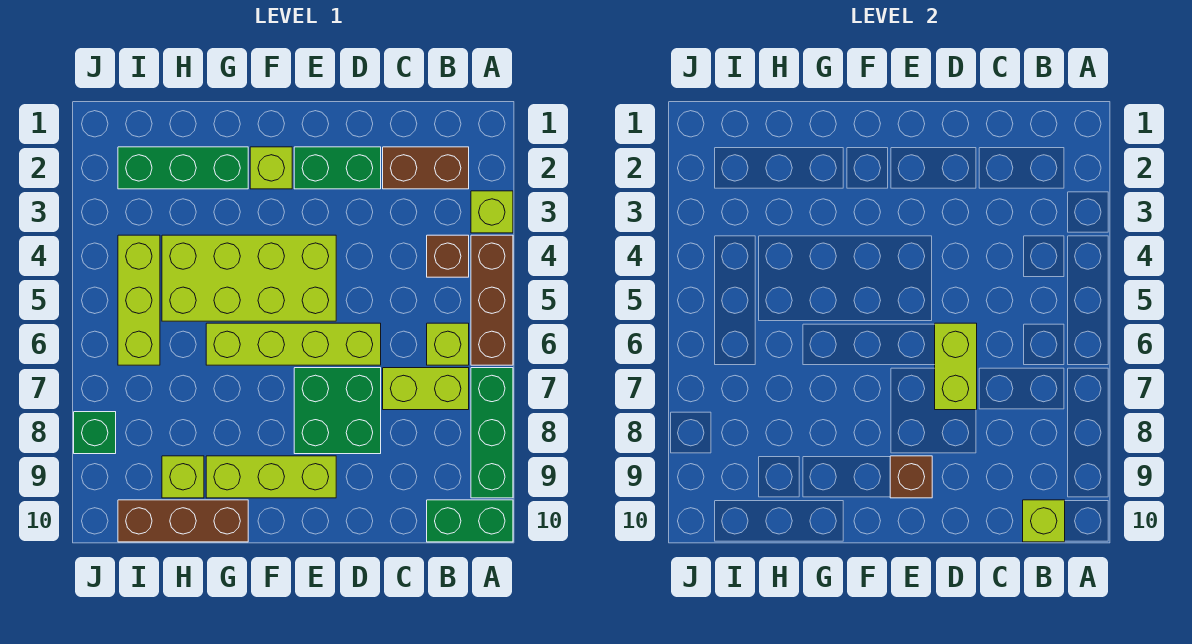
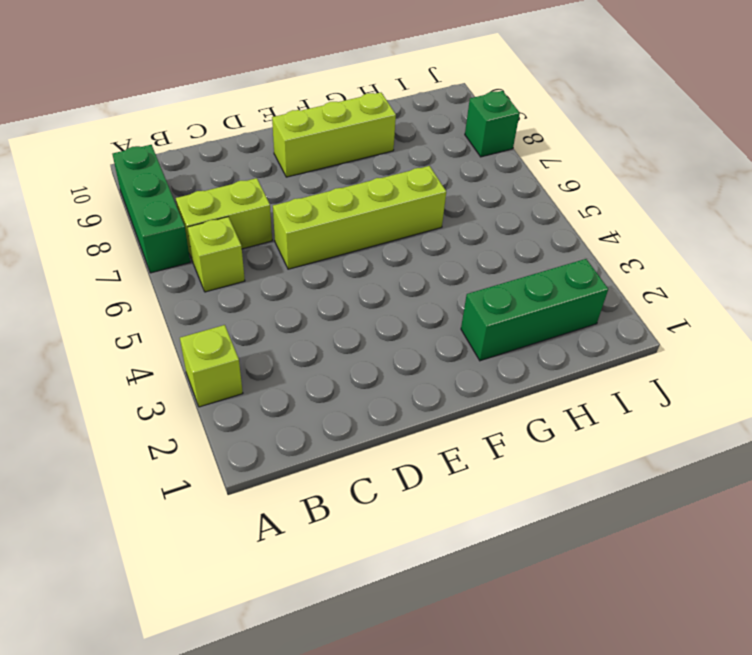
none -> brown brick A4:A6 level 1
none -> green brick A10:B10 level 1
none -> brown brick B2:C2 level 1

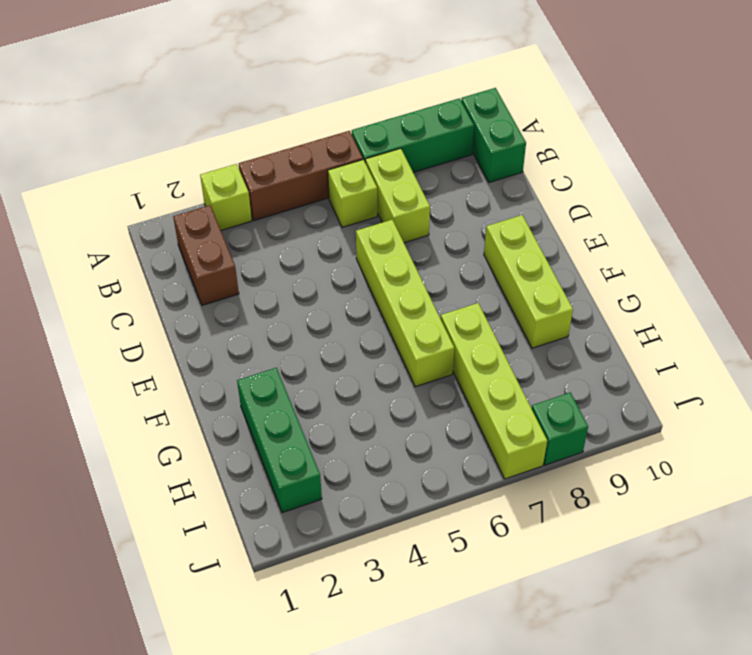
lime brick G7:J7 level 1 -> none
none -> brown brick B4 level 1
none -> green brick D2:E2 level 1
none -> green brick D7:E8 level 1

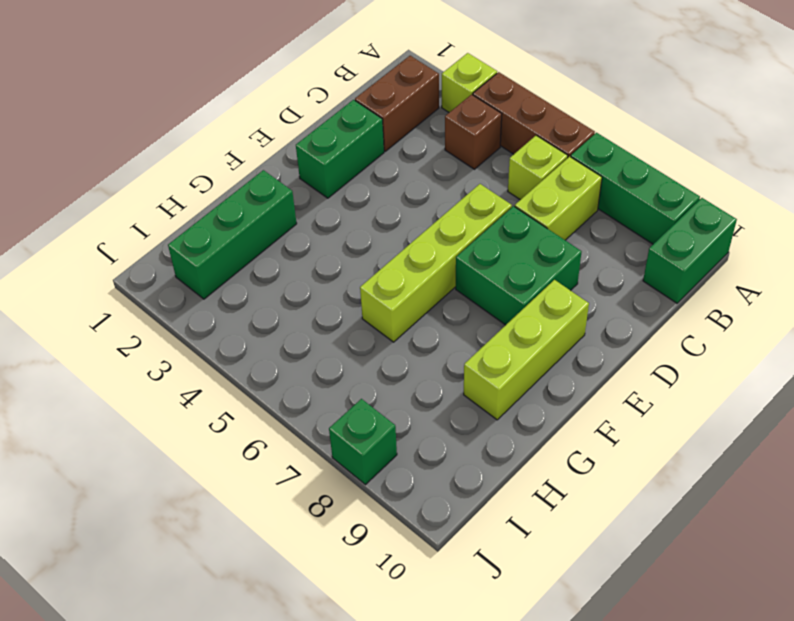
none -> lime brick E4:H5 level 1
none -> lime brick F2 level 1
none -> brown brick G10:I10 level 1

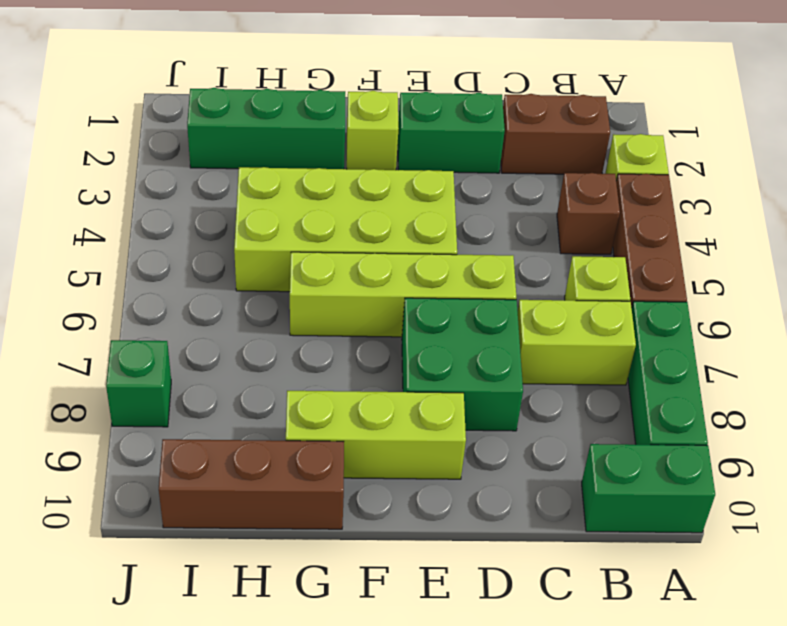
none -> lime brick H9 level 1
none -> lime brick I4:I6 level 1
none -> lime brick B10 level 2

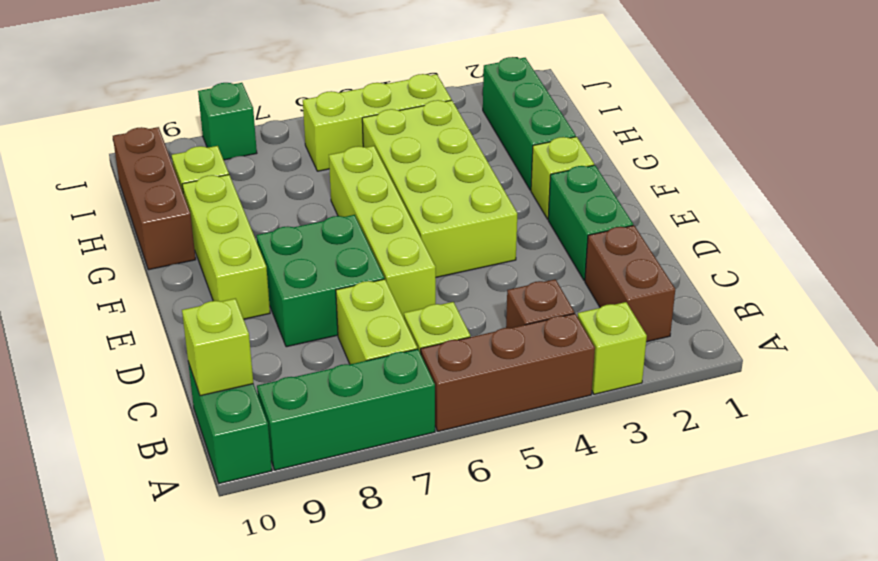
none -> lime brick D6:D7 level 2
none -> brown brick E9 level 2

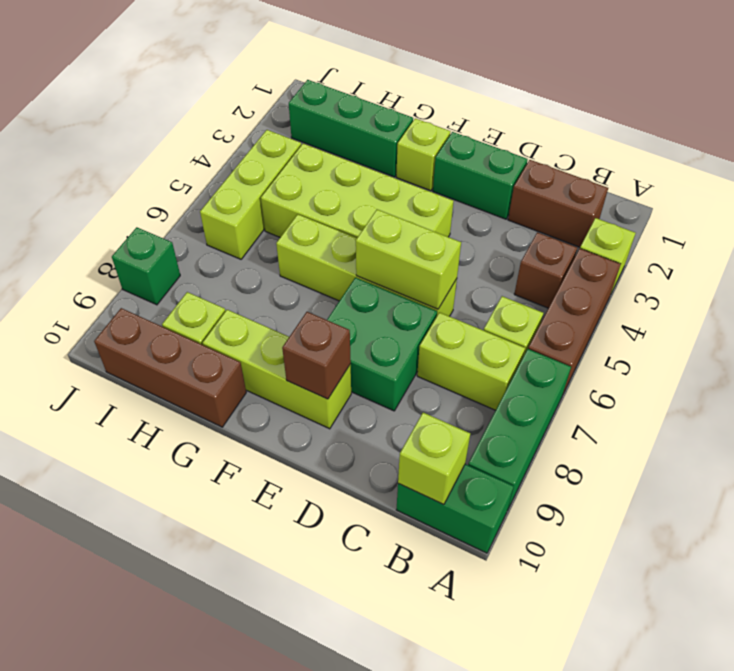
lime brick D6:E6 level 2 -> lime brick D6:D7 level 2

